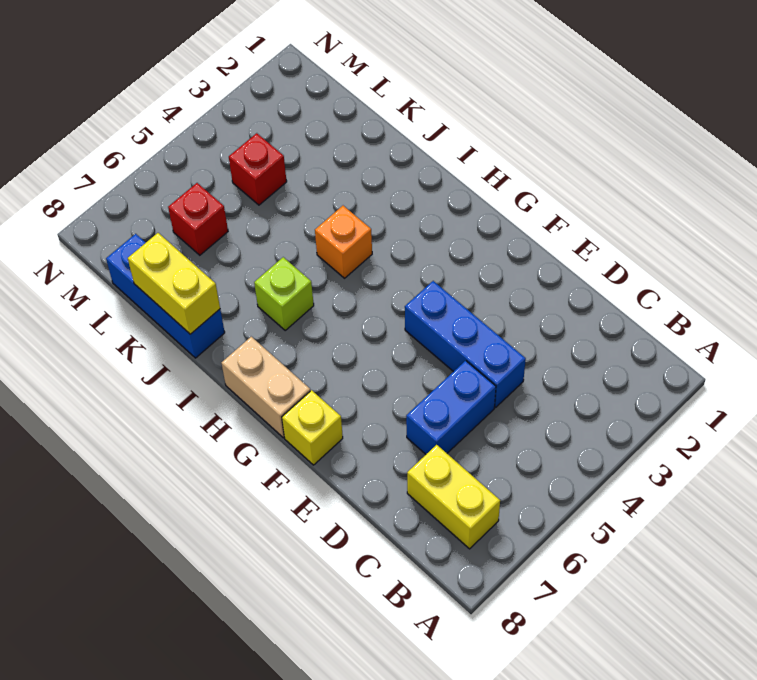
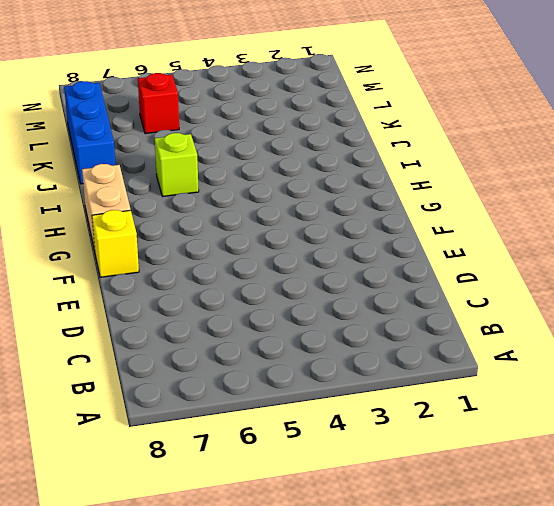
none -> yellow brick B7:C7 level 1
none -> blue brick D4:F4 level 1

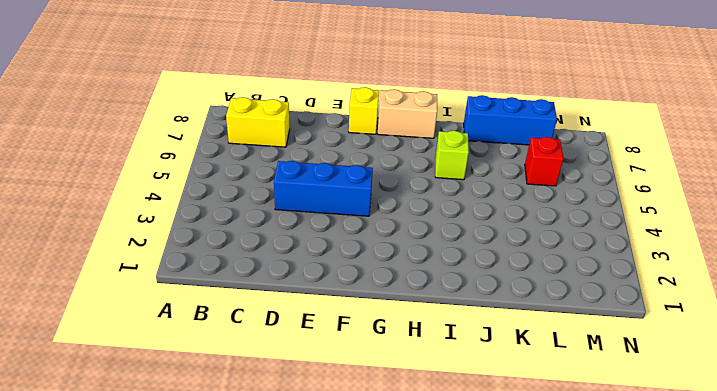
none -> blue brick D5:D6 level 1
none -> orange brick I4 level 1

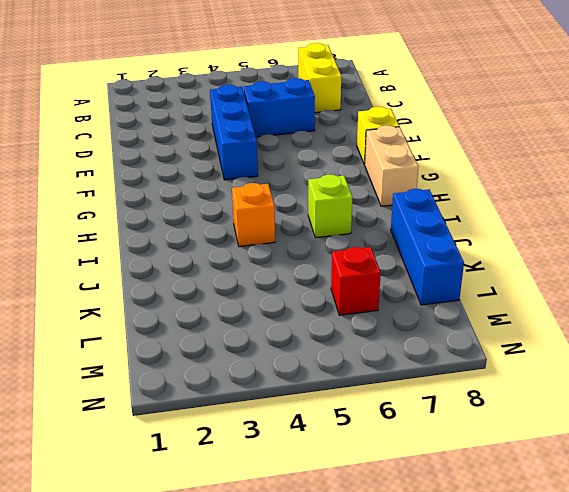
none -> red brick L4 level 1
none -> yellow brick J8:K8 level 2

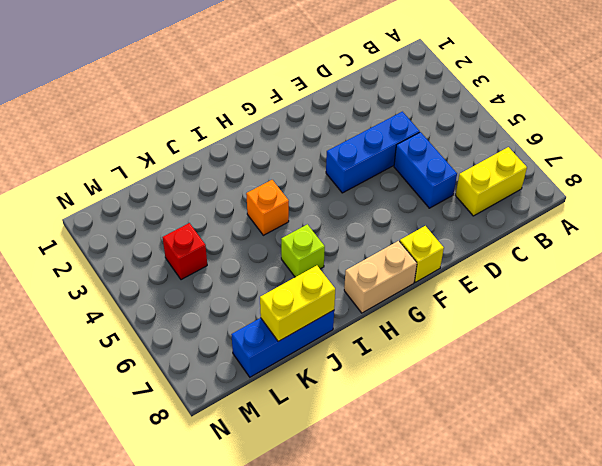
none -> red brick L6 level 1

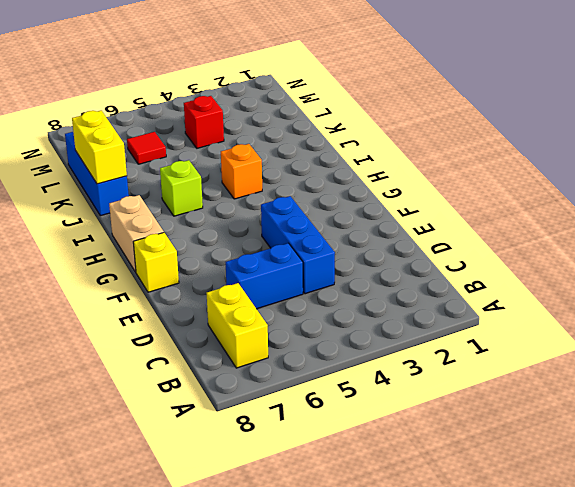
red tile L6 level 1 -> red brick L6 level 1

